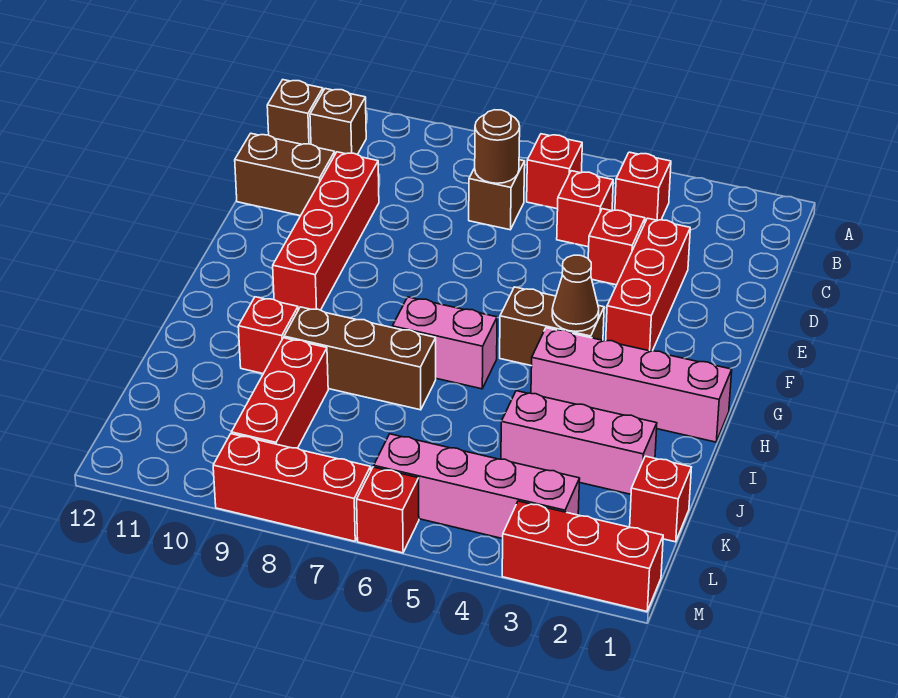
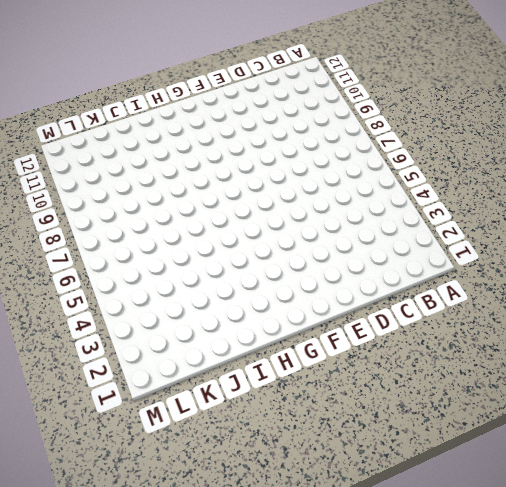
none -> red brick B4 level 1
none -> red brick B6 level 1
none -> brown brick B11 level 1

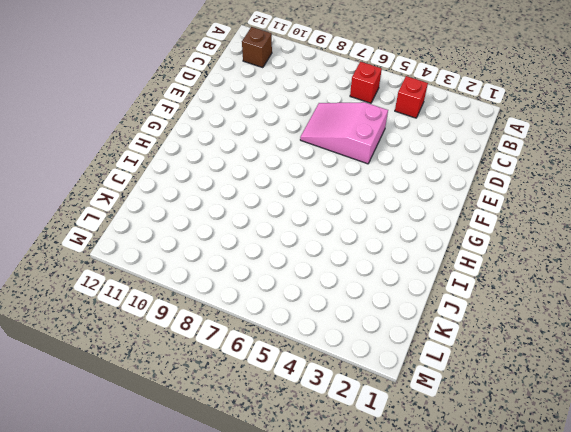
pink slope D5:E7 level 1 top 5 -> none
none -> brown brick B12 level 1
none -> red brick C5 level 1
none -> brown brick C7 level 1

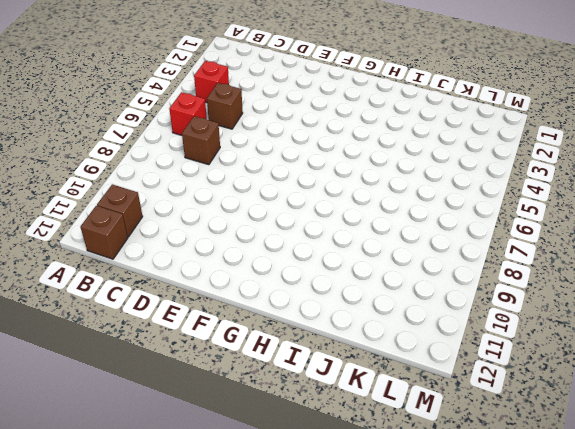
brown brick C5 level 1 -> red brick C5 level 1
none -> red brick D3:F3 level 1
none -> red brick D4 level 1
none -> red brick D10:G10 level 1

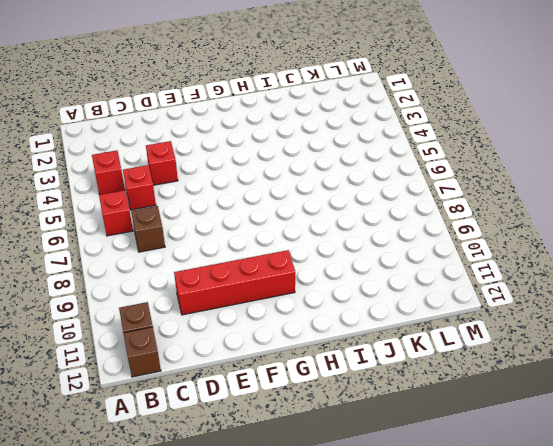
none -> red brick D3:F3 level 1
none -> brown brick D11:D12 level 1
none -> brown brick G4:G5 level 1

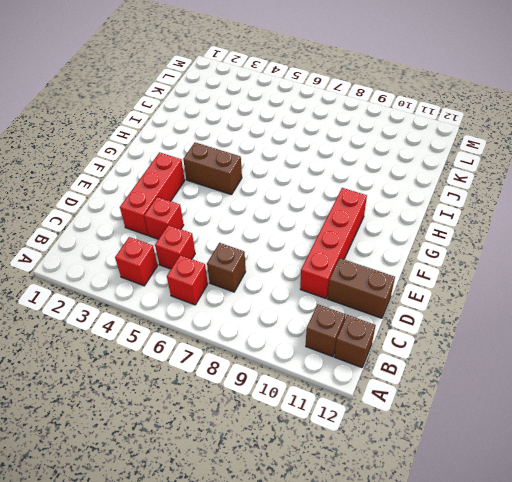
none -> pink brick H1:H4 level 1
none -> pink brick H6:H7 level 1
none -> brown brick I7:I9 level 1

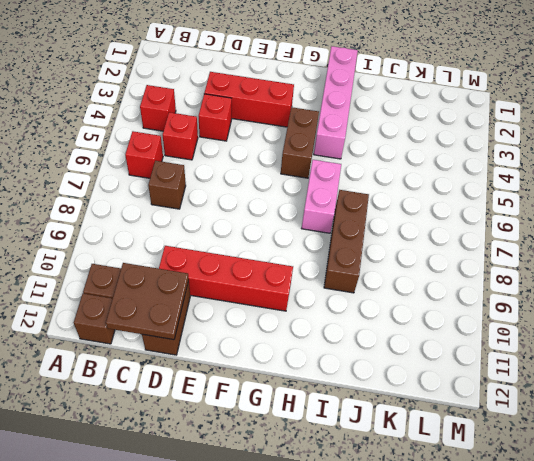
brown plate C11:D12 level 2 -> none
none -> red brick I10 level 1
none -> pink brick J2:J4 level 1
none -> red brick J9:L9 level 1

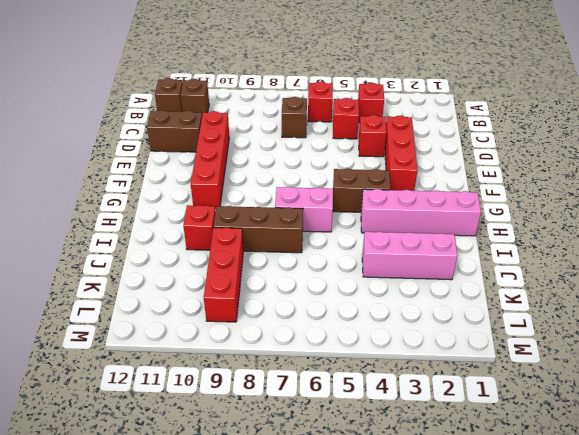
none -> red brick K1 level 1
none -> pink brick L3:L6 level 1
none -> red brick M1:M3 level 1

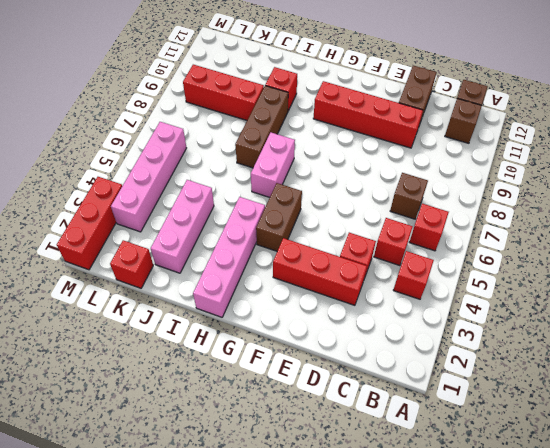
none -> red brick M6 level 1
none -> red brick M7:M9 level 1
none -> brown round brick C7 level 2

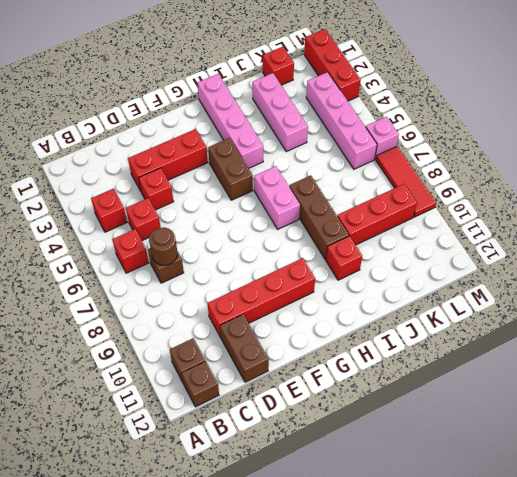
pink brick M6 level 1 -> red brick M6 level 1
red tile M7:M9 level 1 -> red brick M7:M9 level 1
none -> brown cone G4 level 2

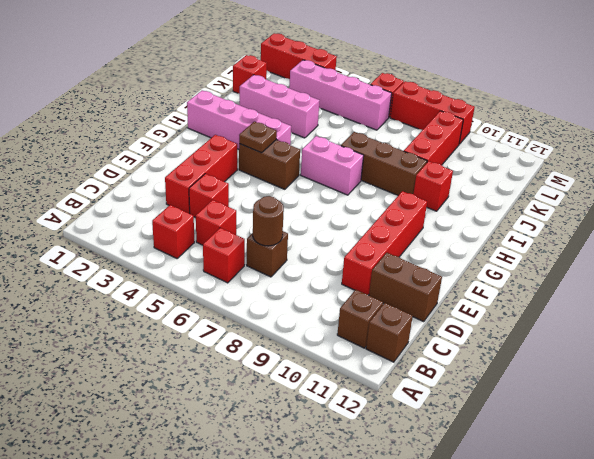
brown plate G4 level 2 -> brown cone G4 level 2

